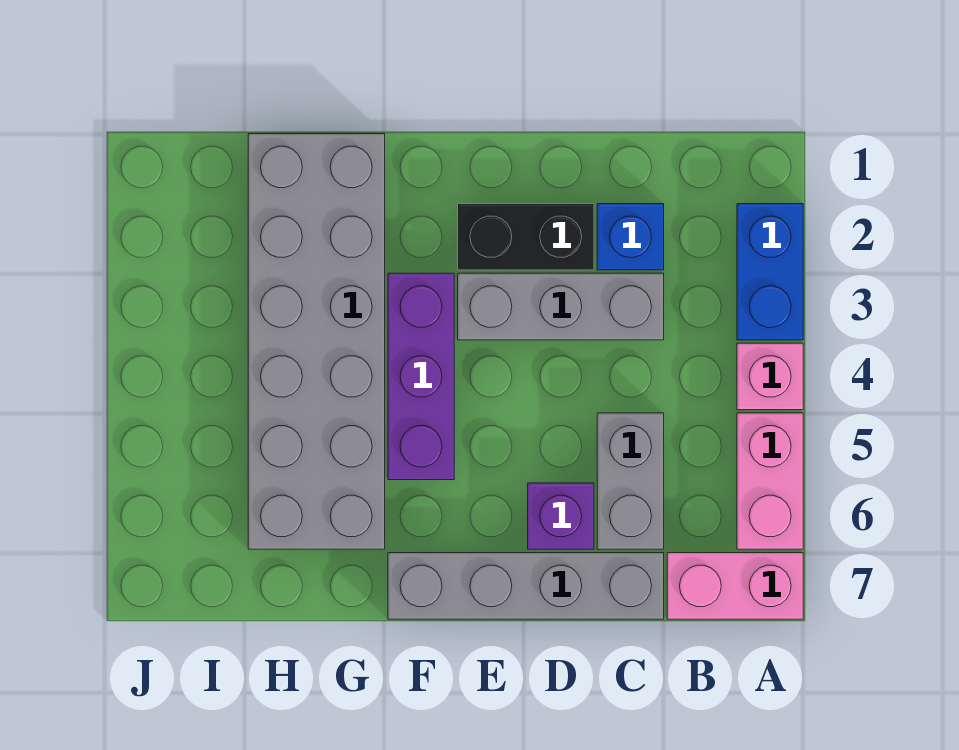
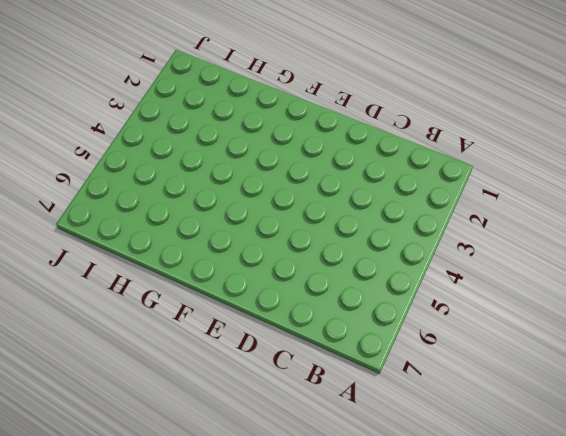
none -> blue brick A2:A3 level 1
none -> pink brick A4 level 1
none -> pink brick A5:A6 level 1

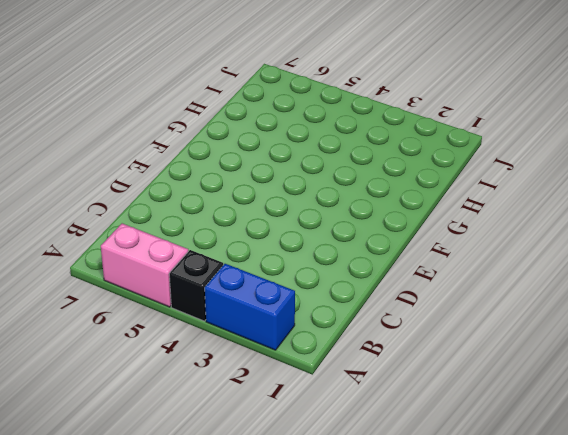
black brick A4 level 1 -> pink brick A4 level 1
none -> pink brick A7:B7 level 1
none -> blue brick C2 level 1
none -> grey brick C3:E3 level 1

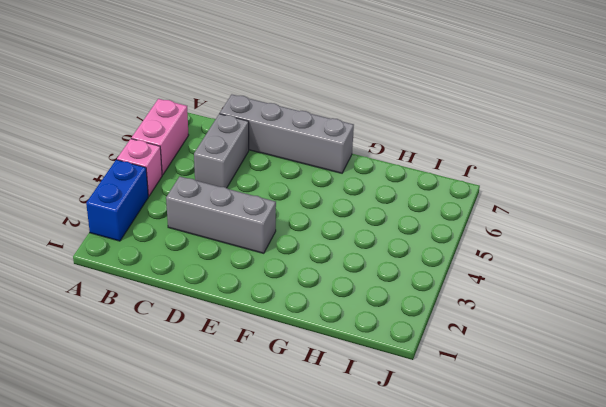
none -> pink brick A7:B7 level 1
none -> blue brick C2 level 1
none -> black brick D2:E2 level 1

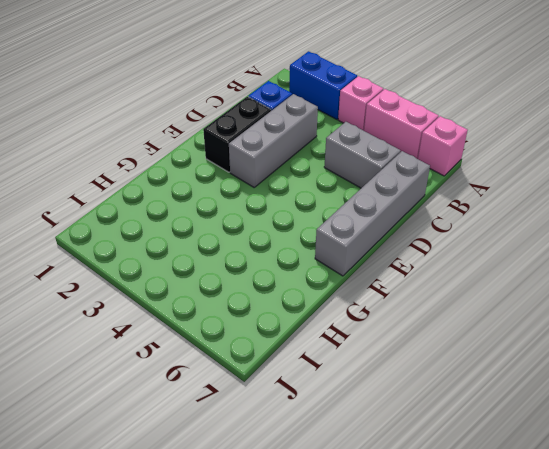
pink brick A7 level 1 -> pink brick A7:B7 level 1
none -> purple brick D6 level 1
none -> purple brick F3:F5 level 1
none -> grey brick G1:H6 level 1

